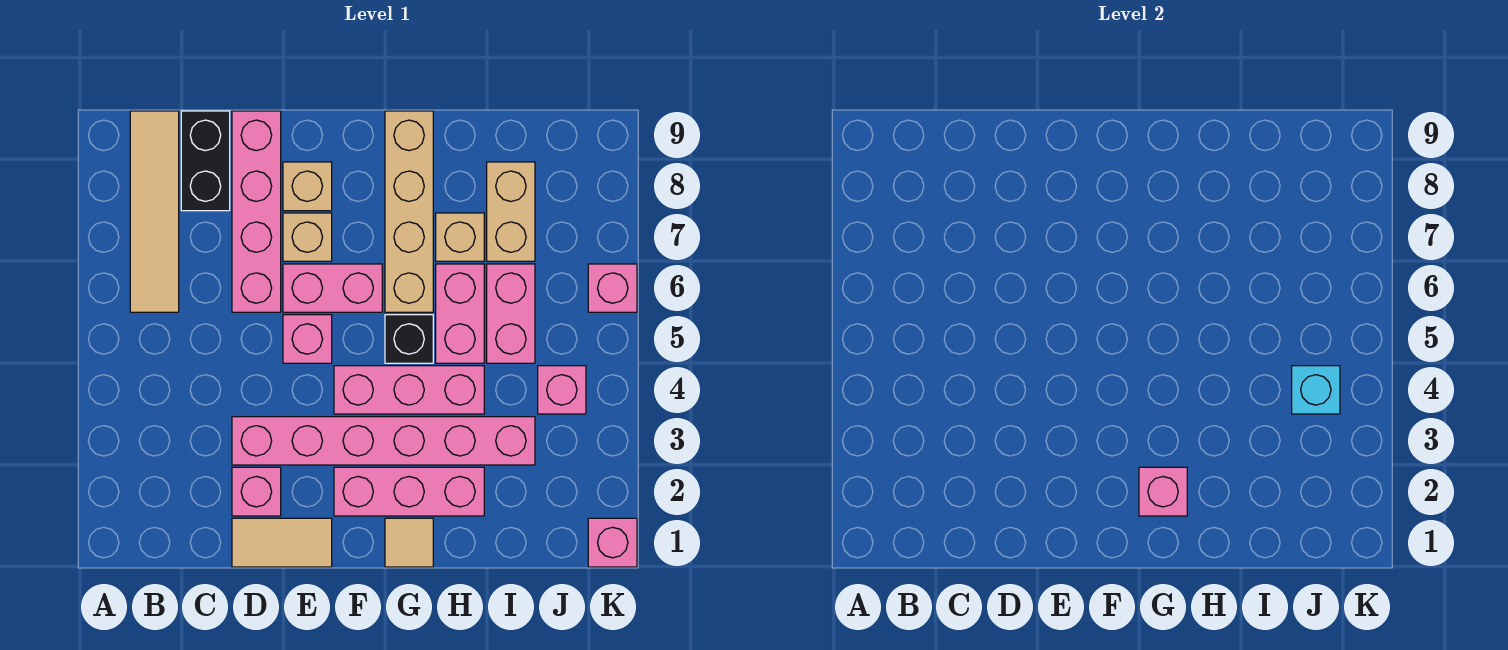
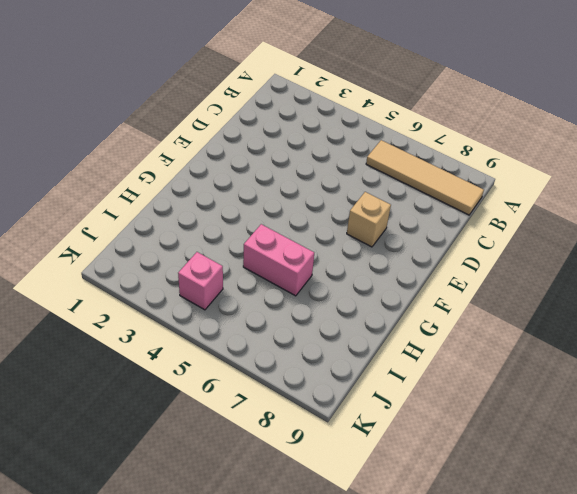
none -> black brick C8:C9 level 1
none -> tan tile D1:E1 level 1
none -> pink brick D2 level 1

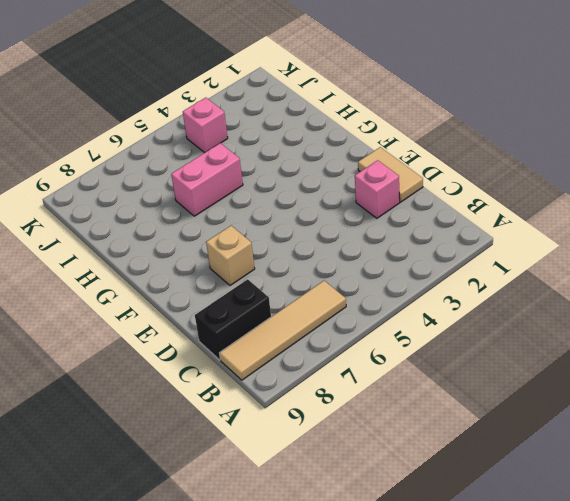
none -> pink brick D3:I3 level 1
none -> pink brick D6:D9 level 1
none -> pink brick E5 level 1

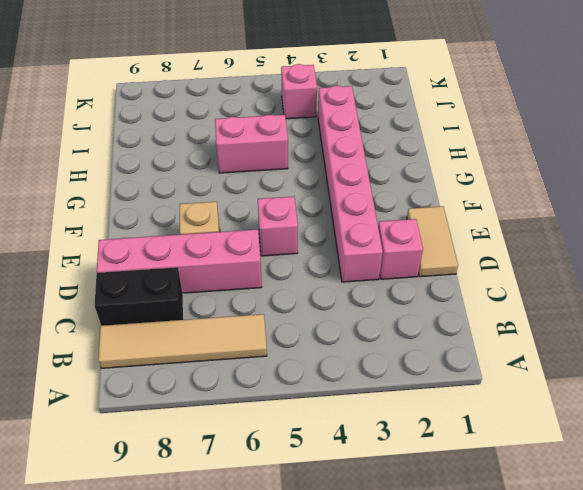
none -> pink brick E6:F6 level 1
none -> tan brick E8 level 1
none -> pink brick F2:H2 level 1

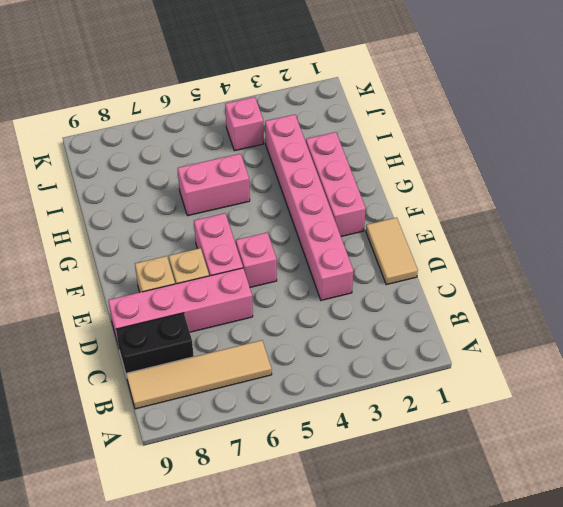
none -> pink brick D2 level 1
none -> pink brick F4:H4 level 1
none -> tan tile G1 level 1

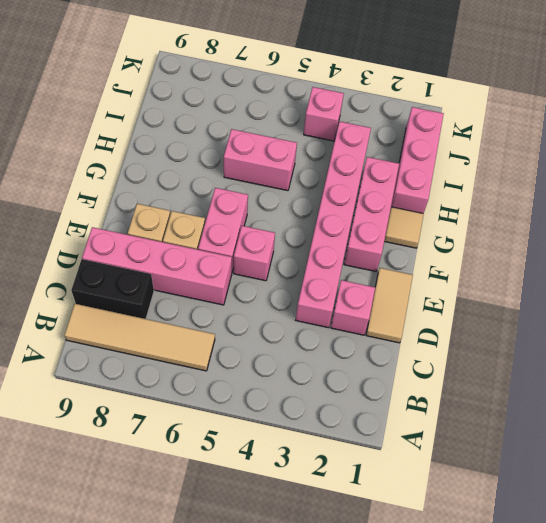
pink brick H1:J1 level 1 -> pink brick F4:H4 level 1
none -> black brick G5 level 1
none -> tan brick G6:G9 level 1
none -> tan brick H7 level 1

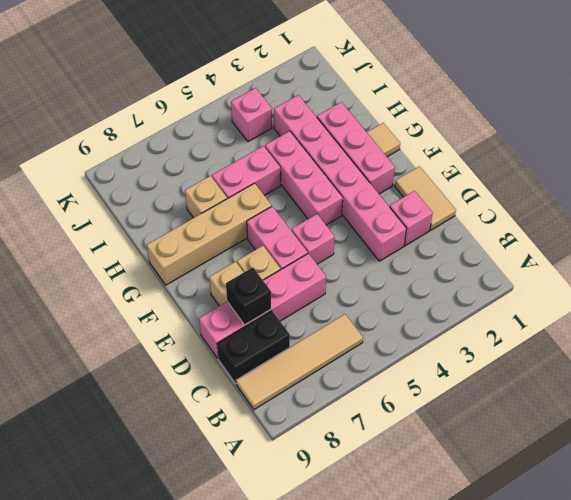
black brick D8 level 2 -> black brick G5 level 1
none -> pink brick I5:I6 level 1
none -> tan brick I7:I8 level 1
none -> pink brick K1 level 1

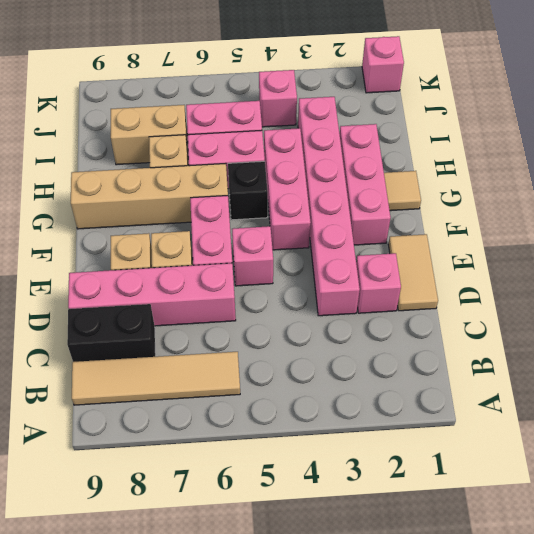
none -> pink brick K6 level 1
none -> pink brick G2 level 2
none -> cyan brick J4 level 2

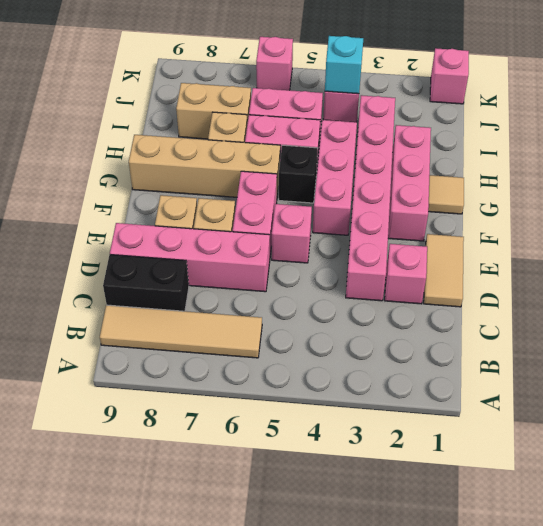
none -> pink brick G2 level 2

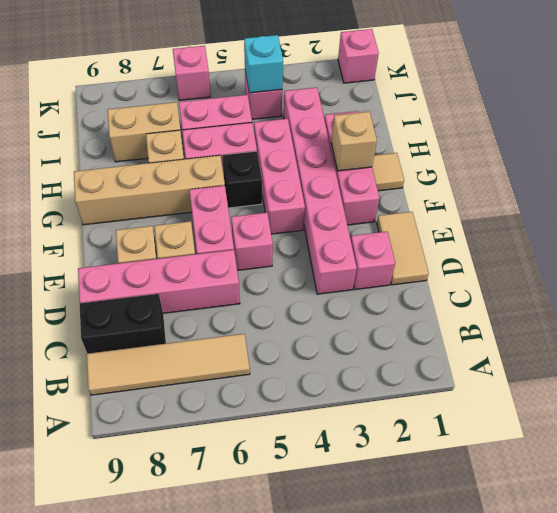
tan brick G2 level 2 -> pink brick G2 level 2

